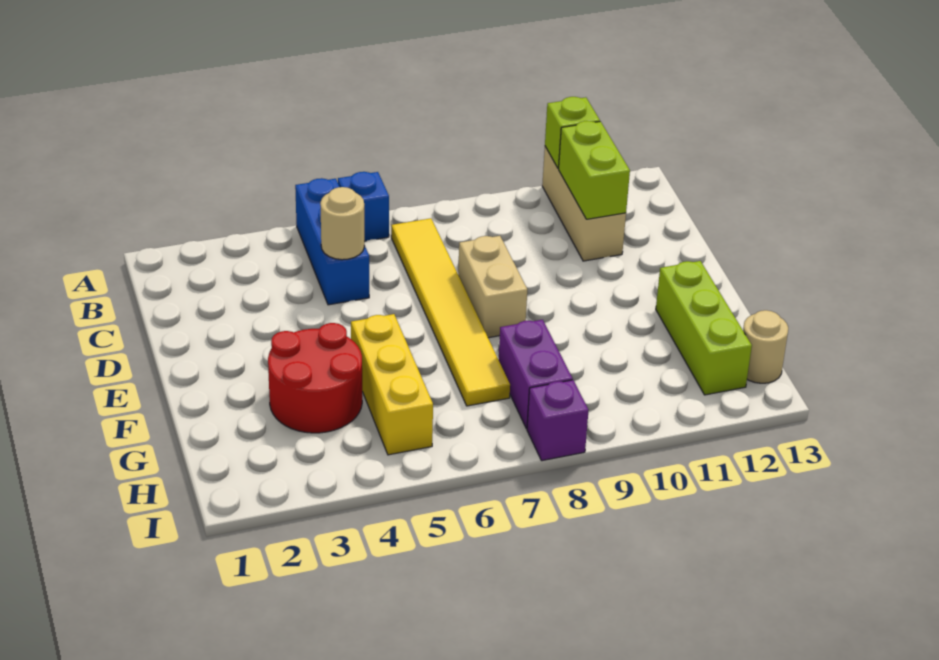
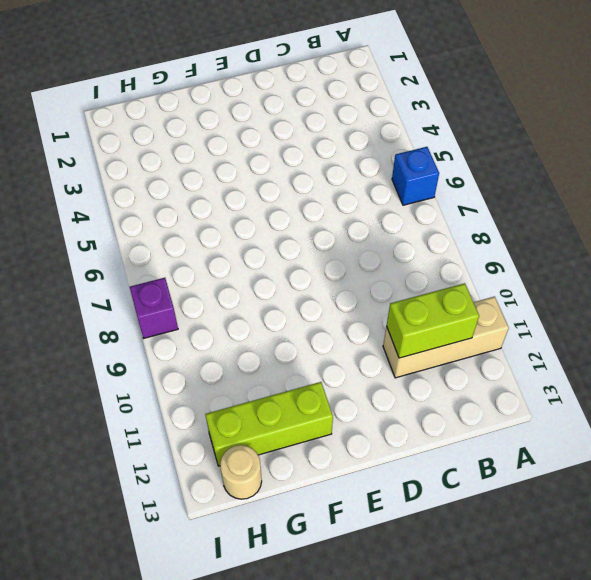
none -> blue brick A5:C5 level 1
none -> yellow tile B7:G7 level 1
none -> tan brick D8:E8 level 1

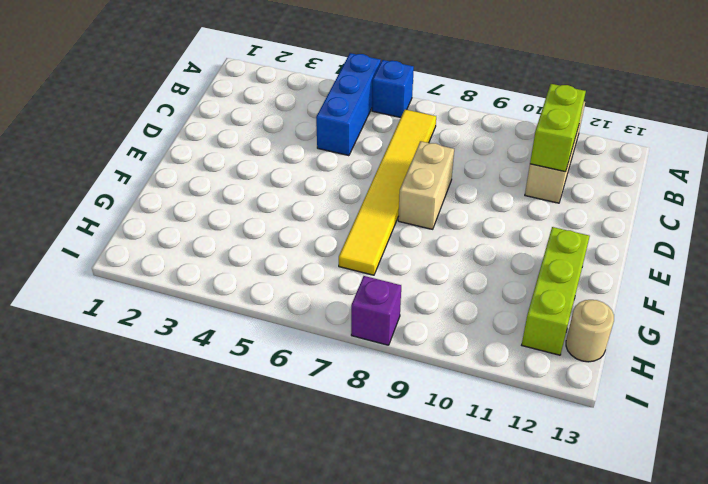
none -> red round brick F3:G4 level 1
none -> yellow brick F5:H5 level 1
none -> purple brick G8:H8 level 1

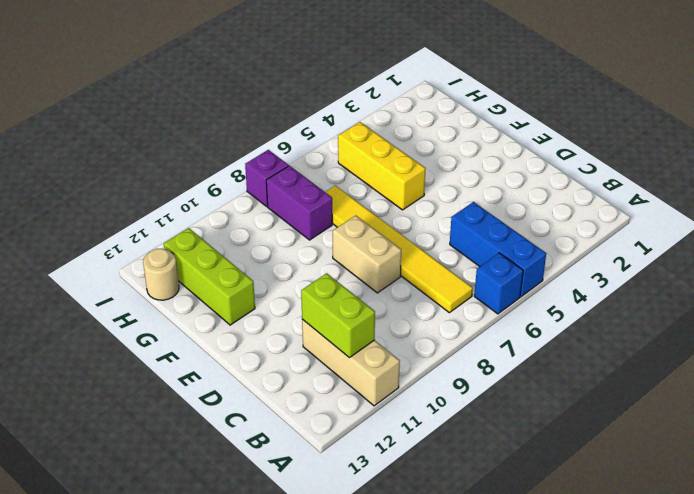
none -> red round brick F3:G4 level 1
none -> lime brick A11 level 2
none -> tan round brick C5 level 2

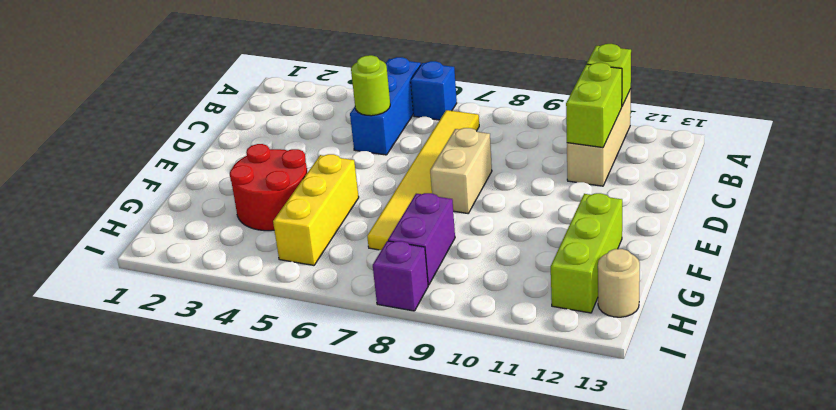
lime round brick C5 level 2 -> tan round brick C5 level 2

